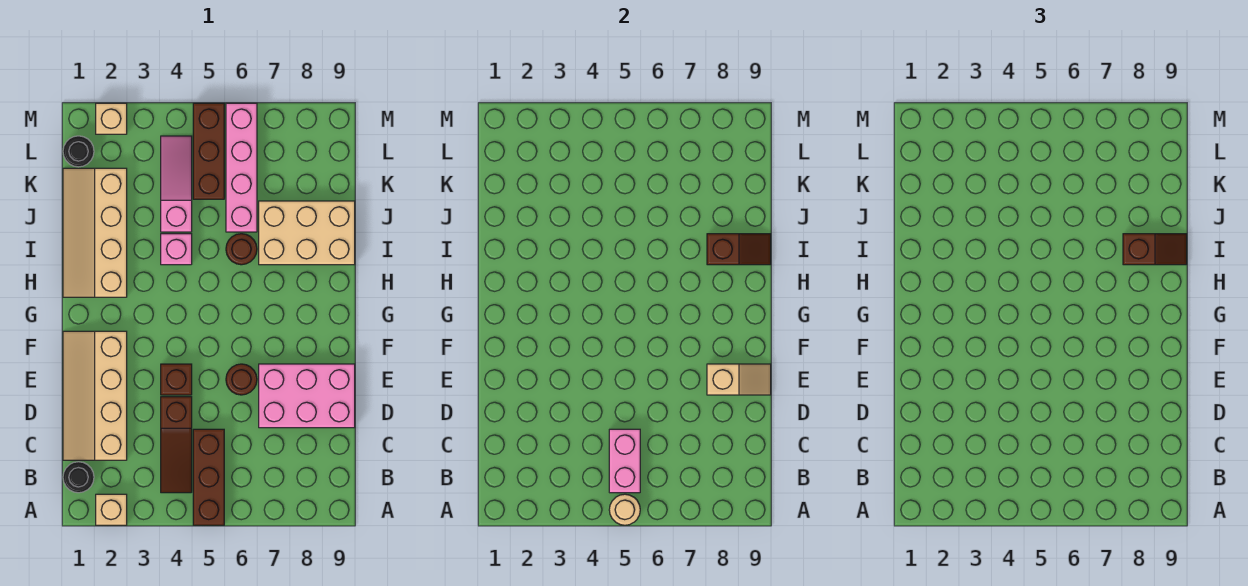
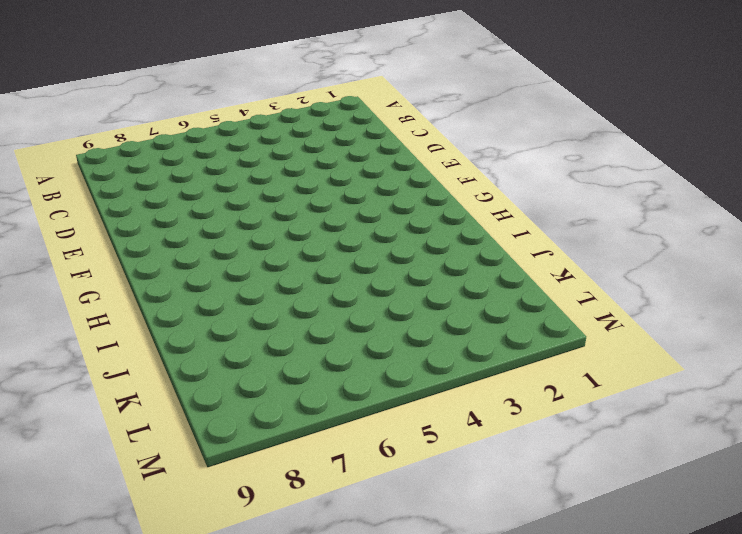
none -> tan brick A2 level 1
none -> brown brick A5:C5 level 1
none -> black round brick B1 level 1

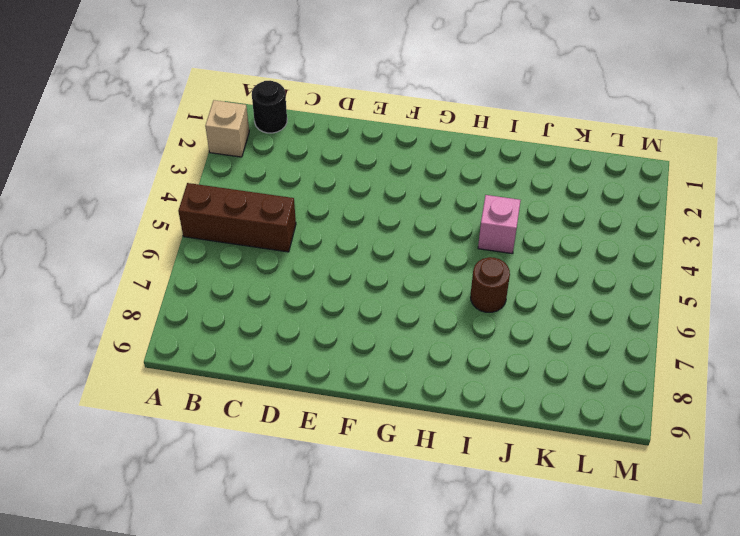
none -> brown slope B4:D4 level 1 top D
none -> tan slope C1:F2 level 1 top 2
none -> pink brick D7:E9 level 1

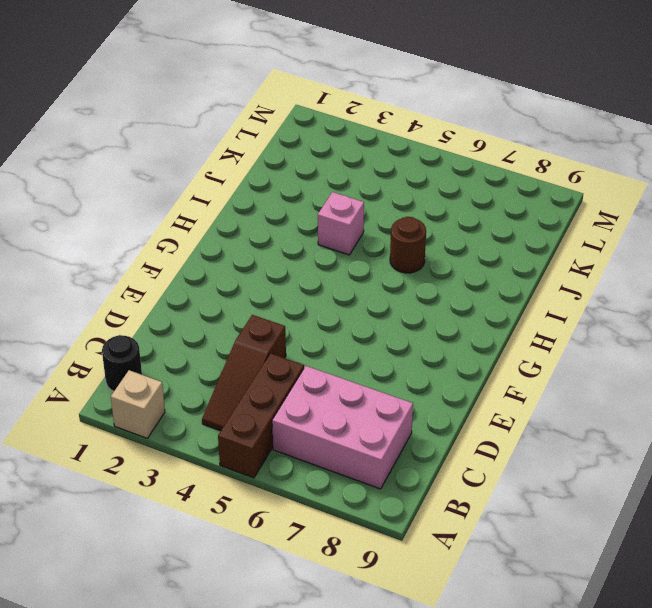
pink brick B6:C8 level 1 -> pink brick D7:E9 level 1
none -> tan slope C1:F2 level 1 top 2
none -> brown brick E4 level 1
none -> brown round brick E6 level 1

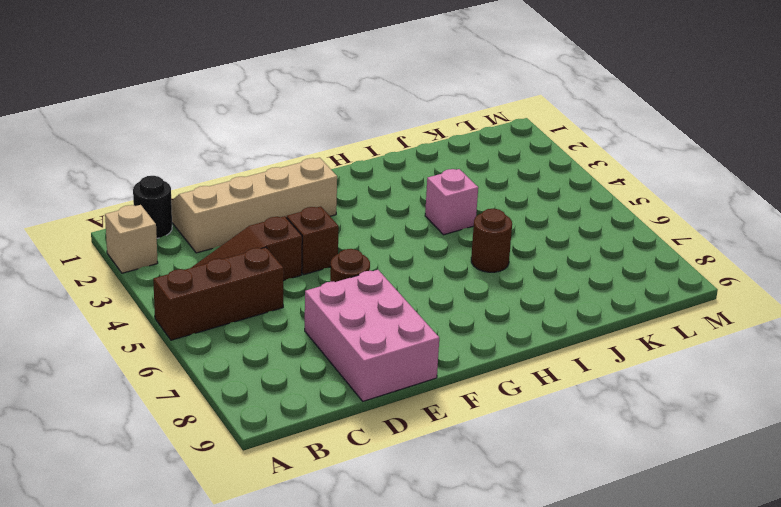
none -> tan slope H1:K2 level 1 top 2
none -> tan brick I7:J9 level 1
none -> pink slope J4:L4 level 1 top J

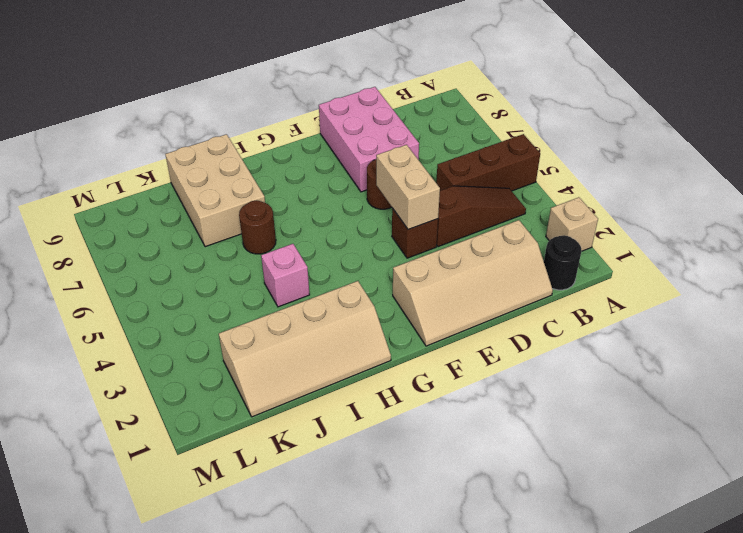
tan brick E4:E5 level 2 -> none
none -> pink slope J4:L4 level 1 top J
none -> pink brick J6:M6 level 1
none -> brown brick K5:M5 level 1

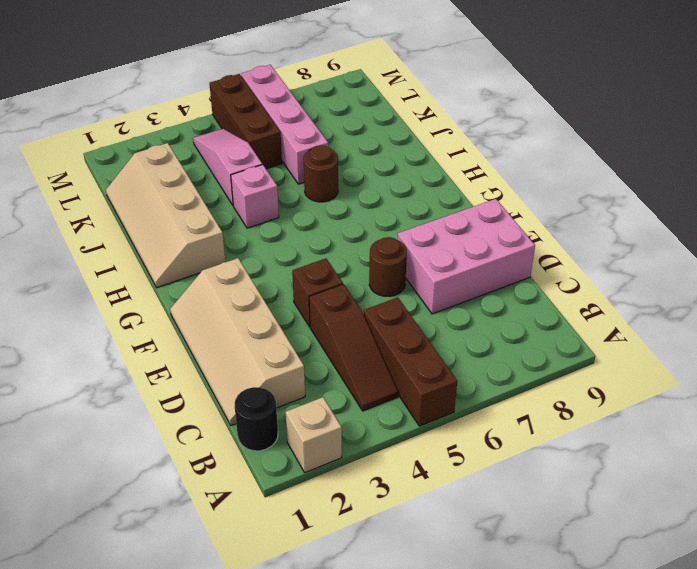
none -> tan brick I7:J9 level 1
none -> black round brick L1 level 1
none -> tan brick M2 level 1

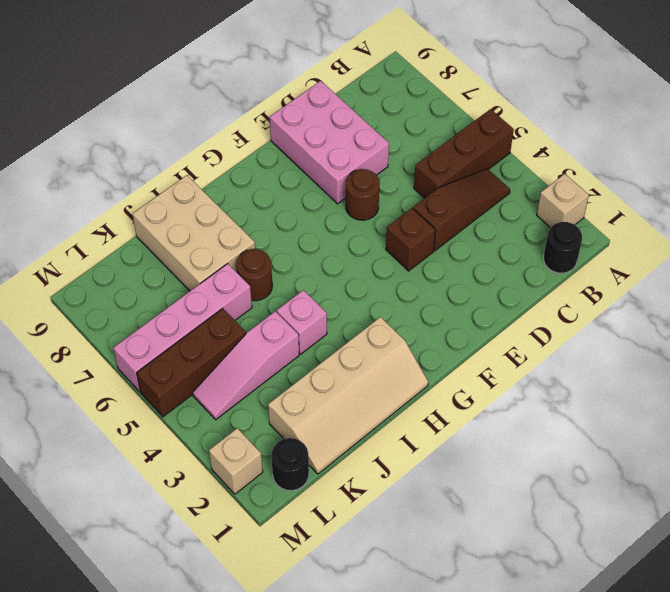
none -> tan slope C1:F2 level 1 top 2
none -> tan round brick A5 level 2
none -> pink brick B5:C5 level 2

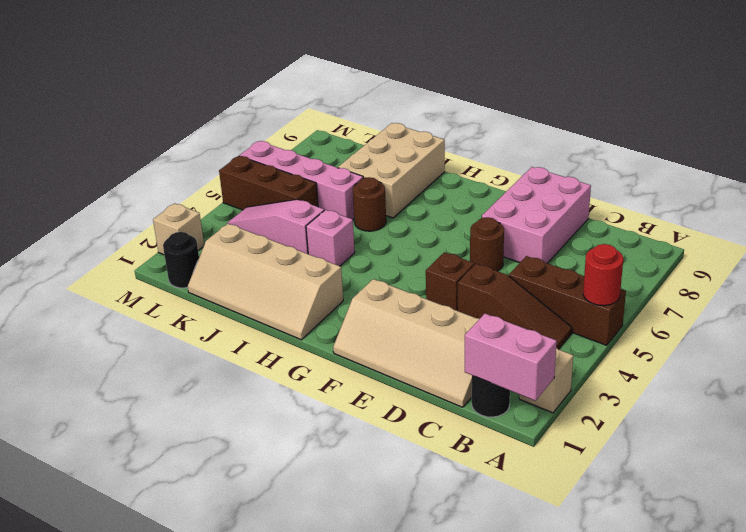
pink brick A1:B1 level 2 -> pink brick B5:C5 level 2
red round brick A5 level 2 -> tan round brick A5 level 2
none -> tan slope E8:E9 level 2 top 8
none -> brown slope I8:I9 level 2 top 8
none -> brown slope I8:I9 level 3 top 8

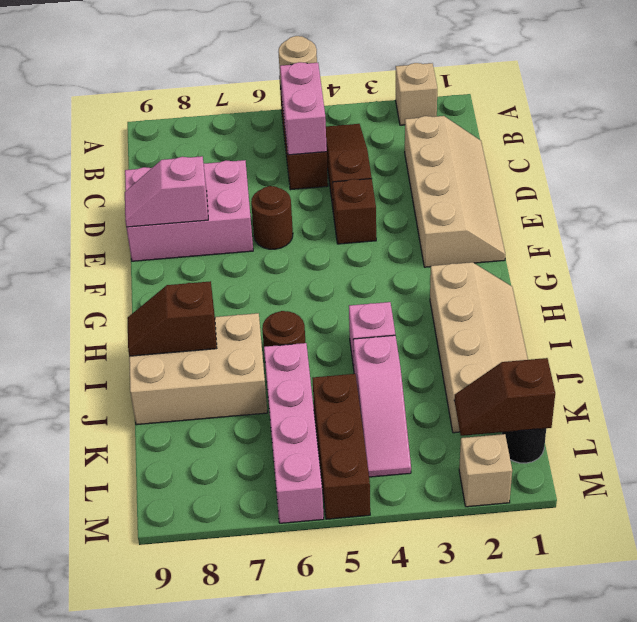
pink slope E8:E9 level 2 top 8 -> tan slope E8:E9 level 2 top 8
brown slope L1:L2 level 2 top 1 -> brown slope I8:I9 level 3 top 8
none -> black round brick B1 level 1

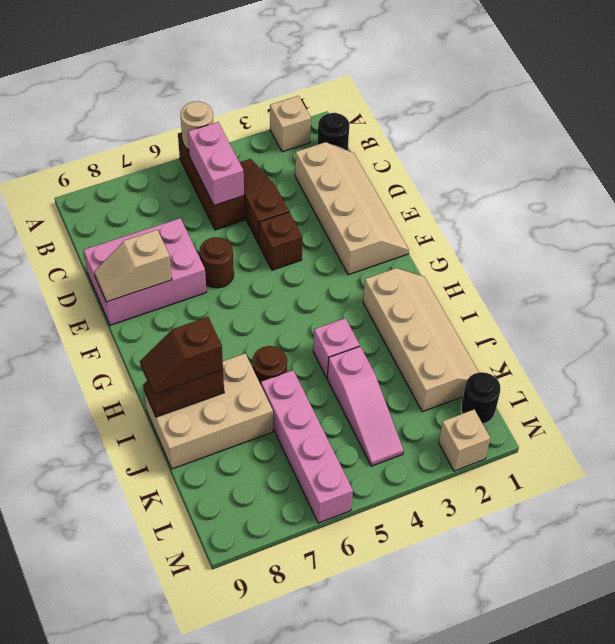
none -> brown brick K5:M5 level 1

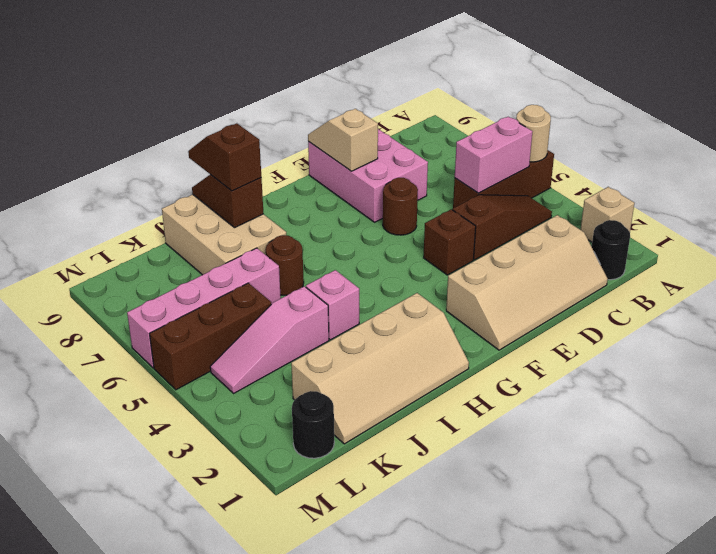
none -> tan brick M2 level 1

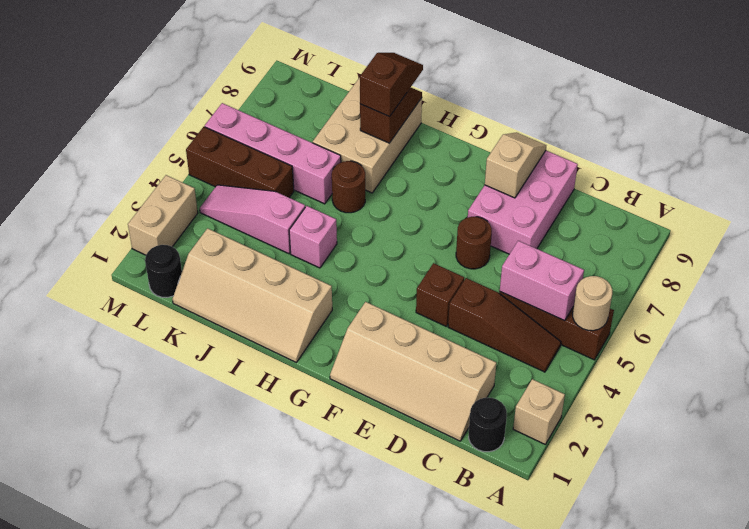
tan brick M2:M3 level 1 -> tan brick M2 level 1

